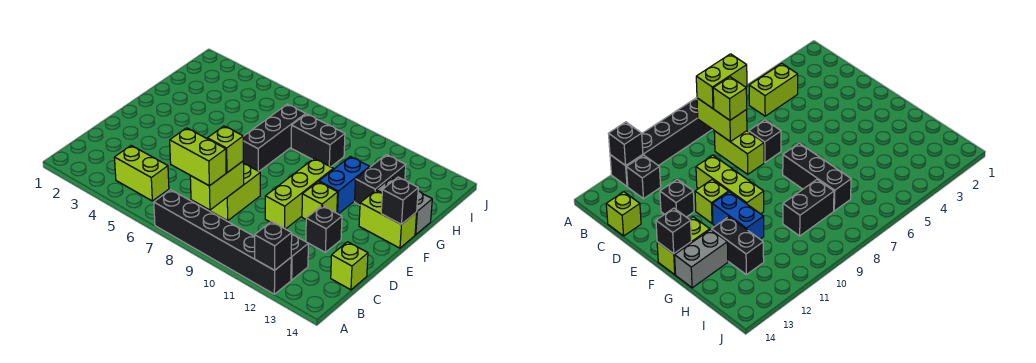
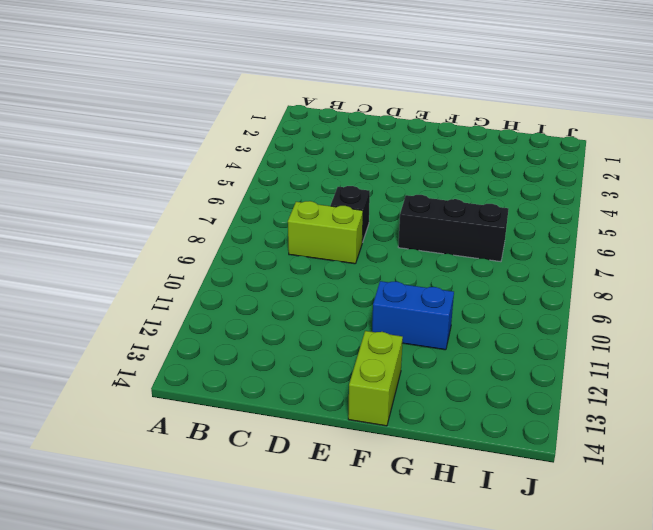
none -> black brick A7:A12 level 1
none -> lime brick B4:B5 level 1
none -> black brick B12 level 1

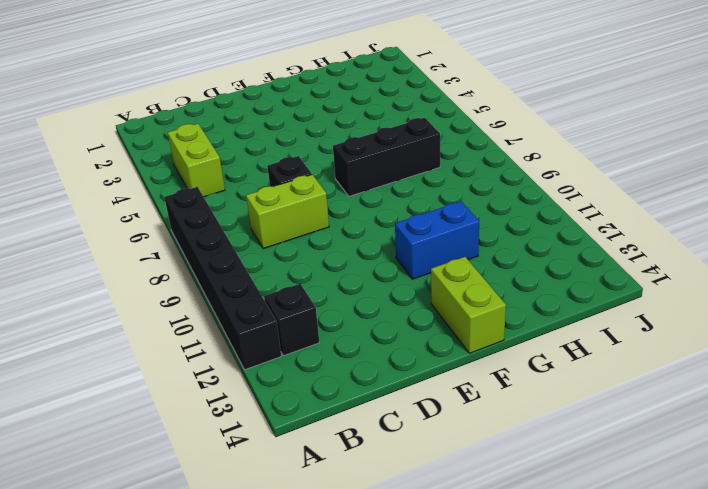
none -> lime brick C14 level 1
none -> lime brick D10:F10 level 1
none -> black brick D12 level 1

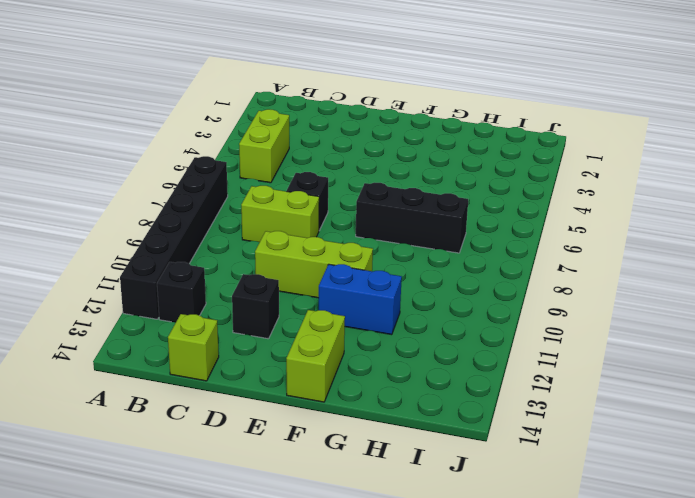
none -> lime brick E11 level 1
none -> black brick G12:H12 level 1
none -> grey brick G13:G14 level 1

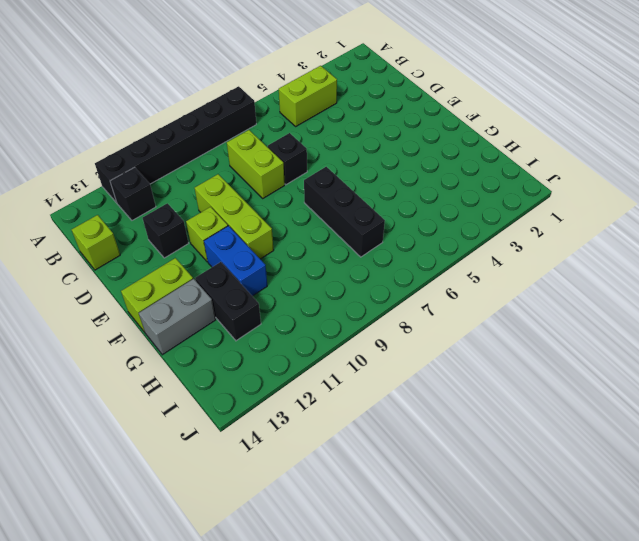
none -> black brick H8:H9 level 1
none -> black brick A12 level 2
none -> lime brick B8:C8 level 2

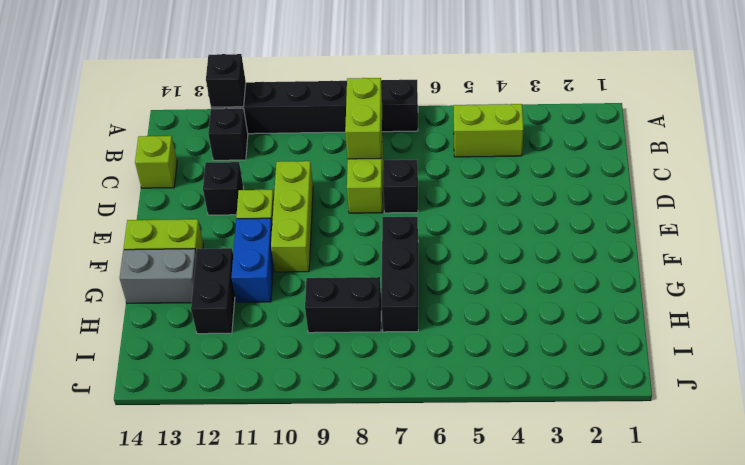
none -> black brick F14 level 2
none -> lime brick B7:B8 level 3
none -> lime brick C8 level 3

